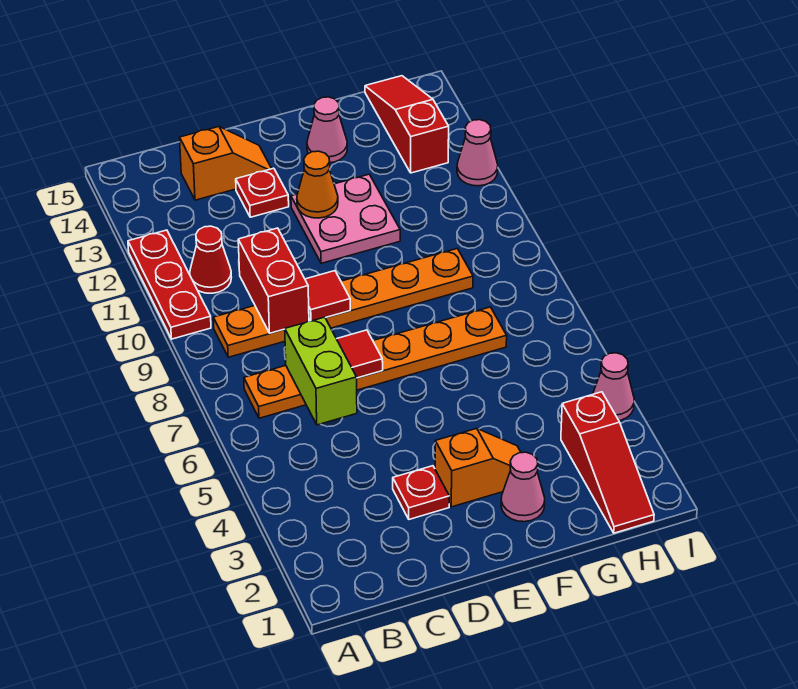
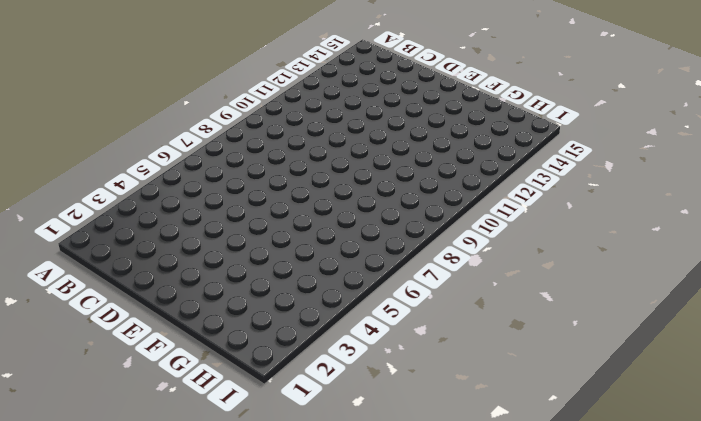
none -> red plate A10:A12 level 1
none -> orange plate B7:G7 level 1
none -> orange plate B9:G9 level 1

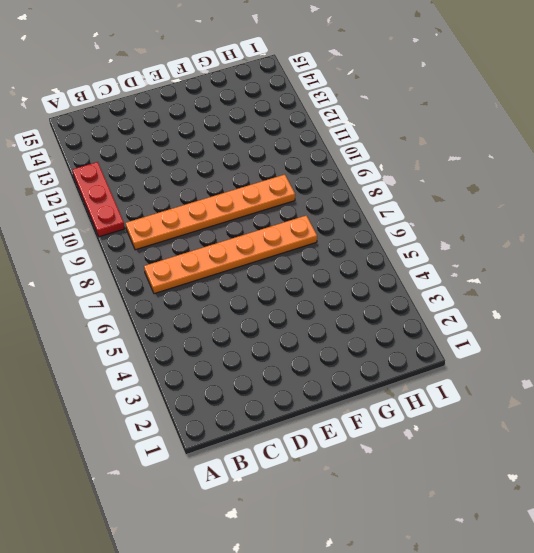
none -> red cone B11 level 1
none -> orange slope C14:D14 level 1 top C
none -> red plate D3 level 1

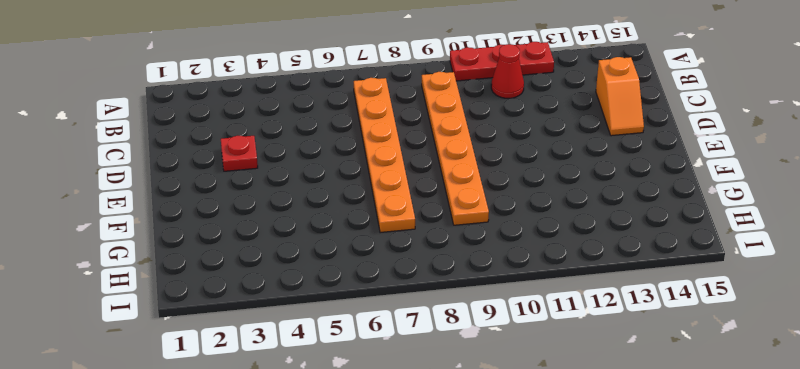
none -> red plate D13 level 1
none -> orange slope E3:F3 level 1 top E
none -> pink plate E11:F12 level 1

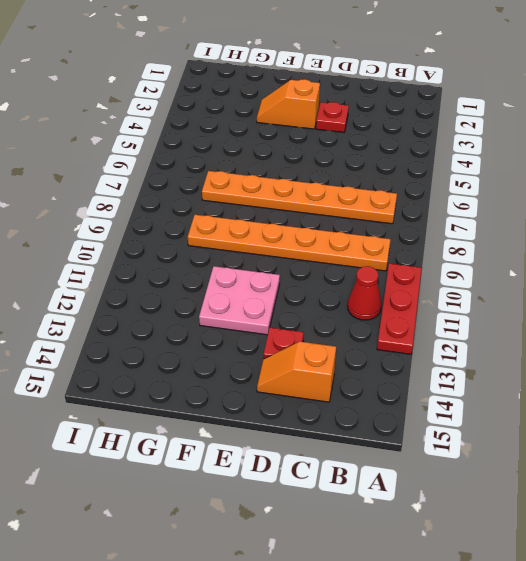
none -> pink cone F2 level 1
none -> pink cone F14 level 1
none -> red slope H1:H3 level 1 top 3

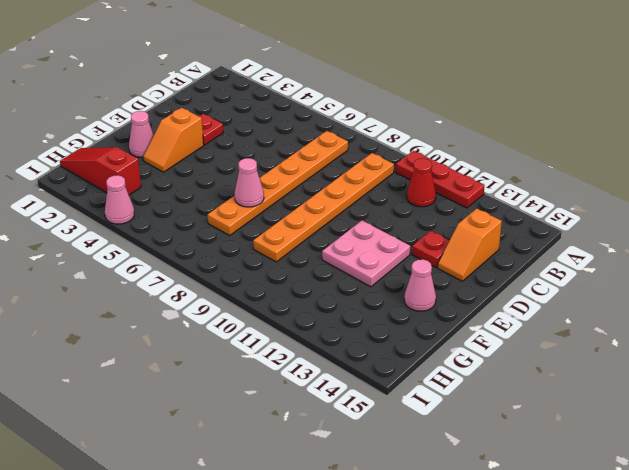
pink cone F7 level 2 -> pink cone I12 level 1
none -> red slope H13:H15 level 1 top 13
none -> lime brick C6:C7 level 2
none -> red brick C9:C10 level 2

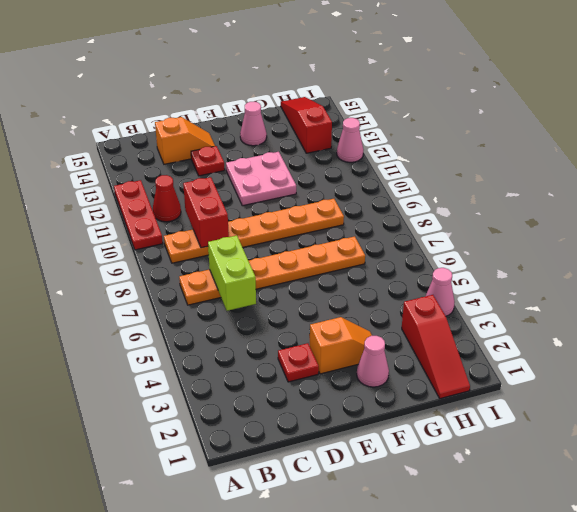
none -> red tile D7 level 2
none -> red tile D9 level 2
none -> orange cone E12 level 2

